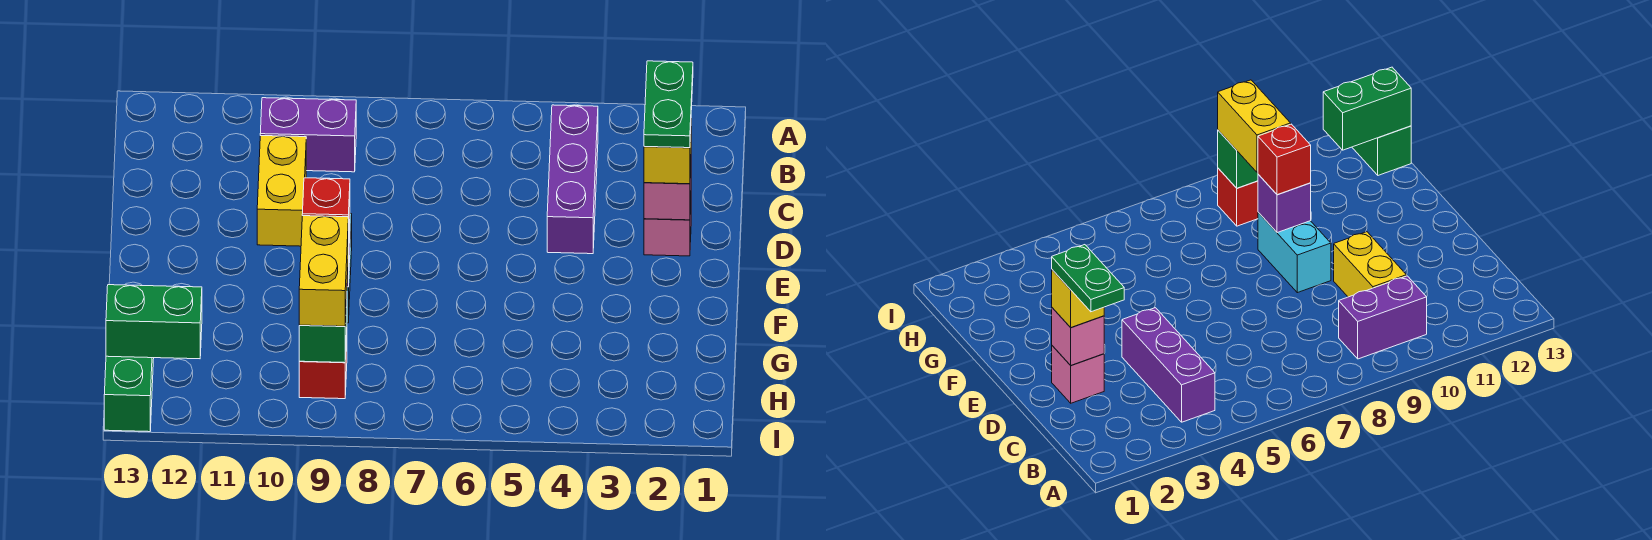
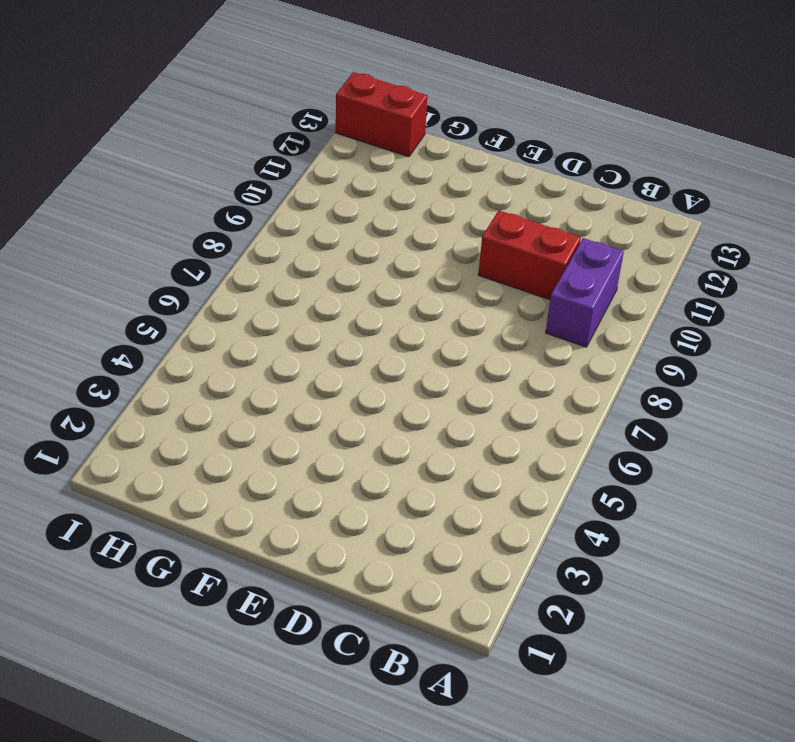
red brick C10:D10 level 1 -> yellow brick C10:D10 level 1
red brick H13:I13 level 1 -> green brick H13:I13 level 1
none -> purple brick B4:D4 level 1
none -> pink brick D2 level 1
none -> cyan brick E9:F9 level 1

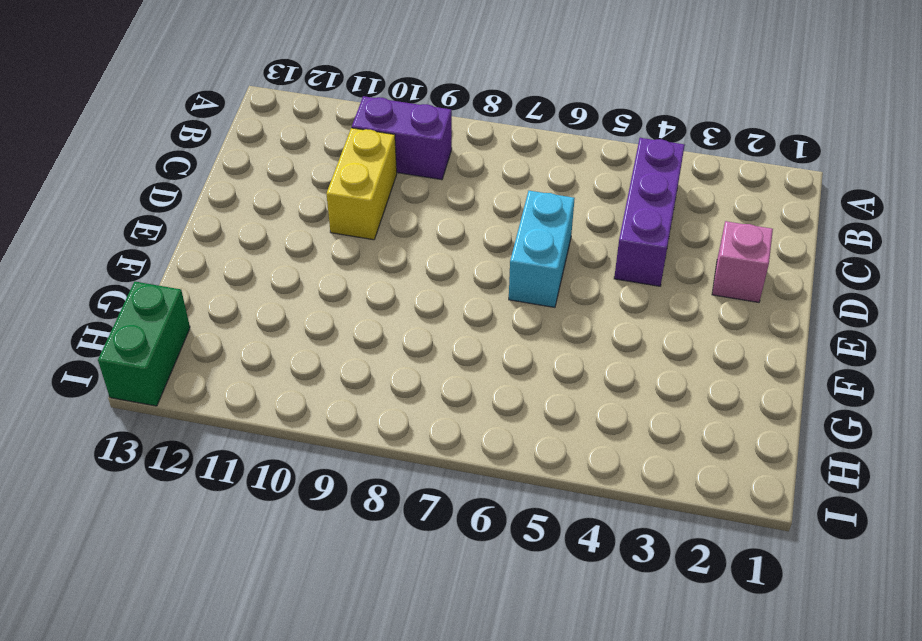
cyan brick D6:E6 level 1 -> cyan brick E9:F9 level 1
none -> red brick H9 level 1
none -> pink brick D2 level 2
none -> purple brick F9 level 2

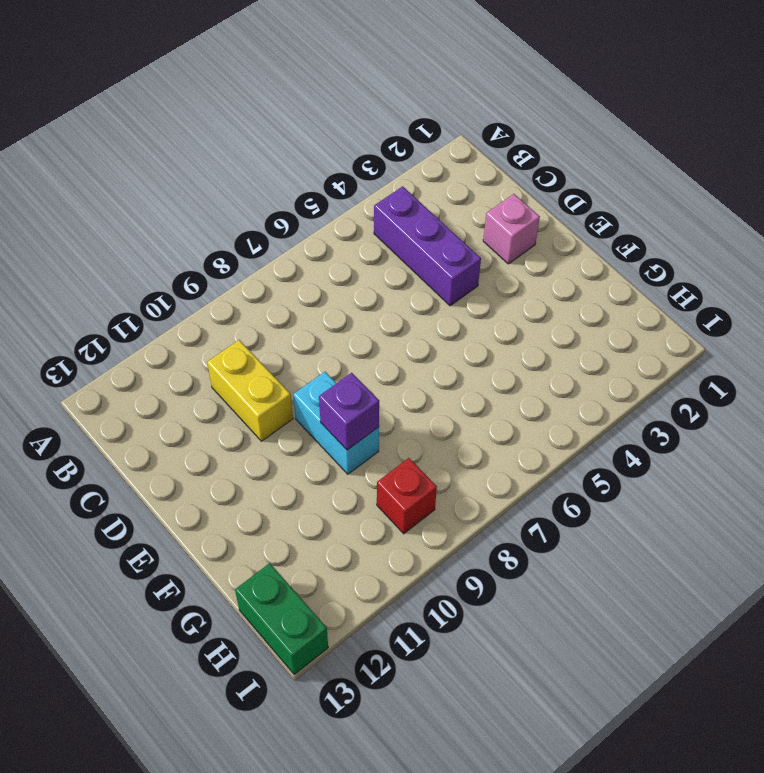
none -> purple brick B9:B10 level 1
none -> pink brick D2 level 2
none -> green brick H9 level 2

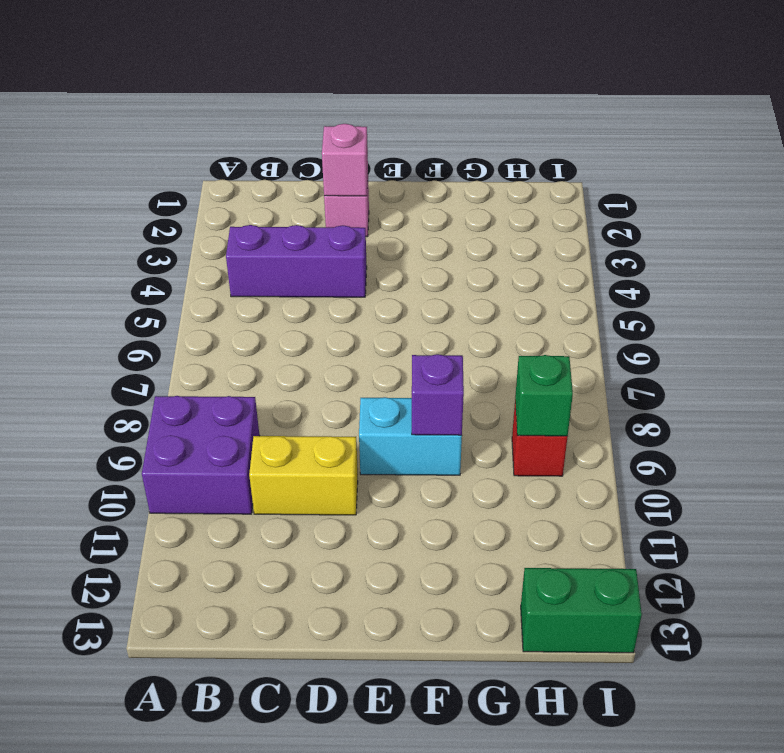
purple brick A9:B10 level 1 -> purple brick B9:B10 level 1
none -> green brick H12:H13 level 2
none -> yellow brick D2 level 3
none -> red brick F9 level 3

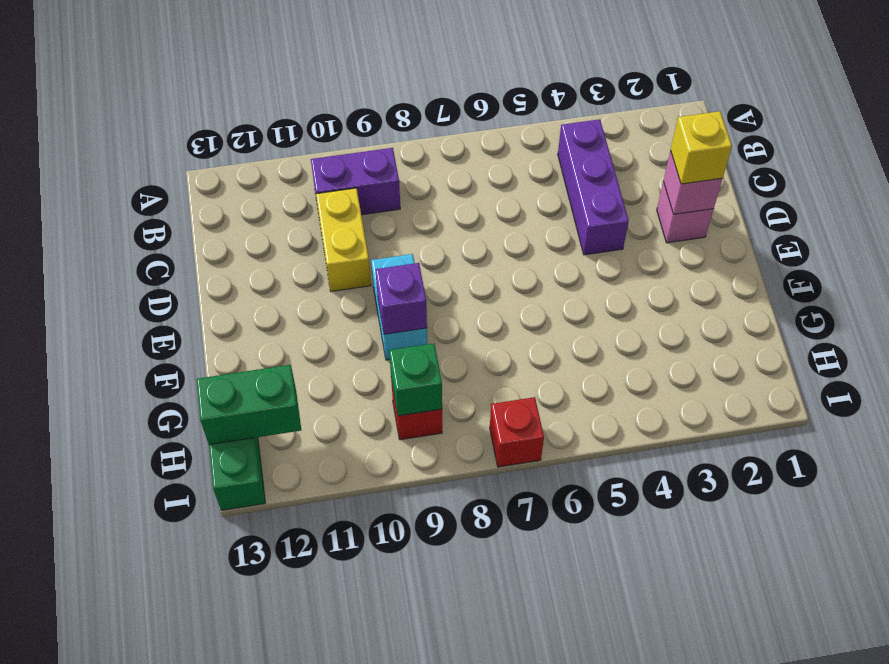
red brick I7 level 1 -> red brick F9 level 3
none -> yellow brick G9:H9 level 3
none -> green plate C2:D2 level 4

